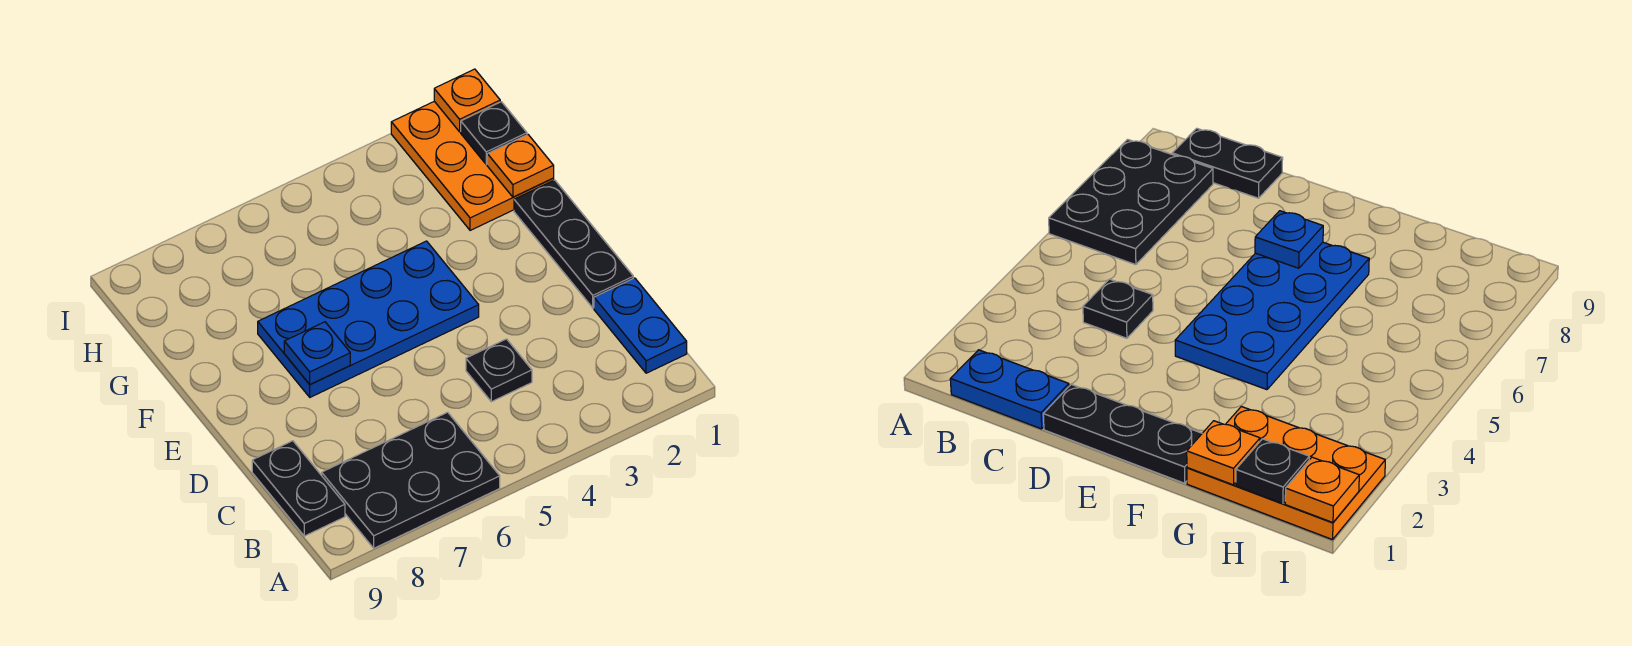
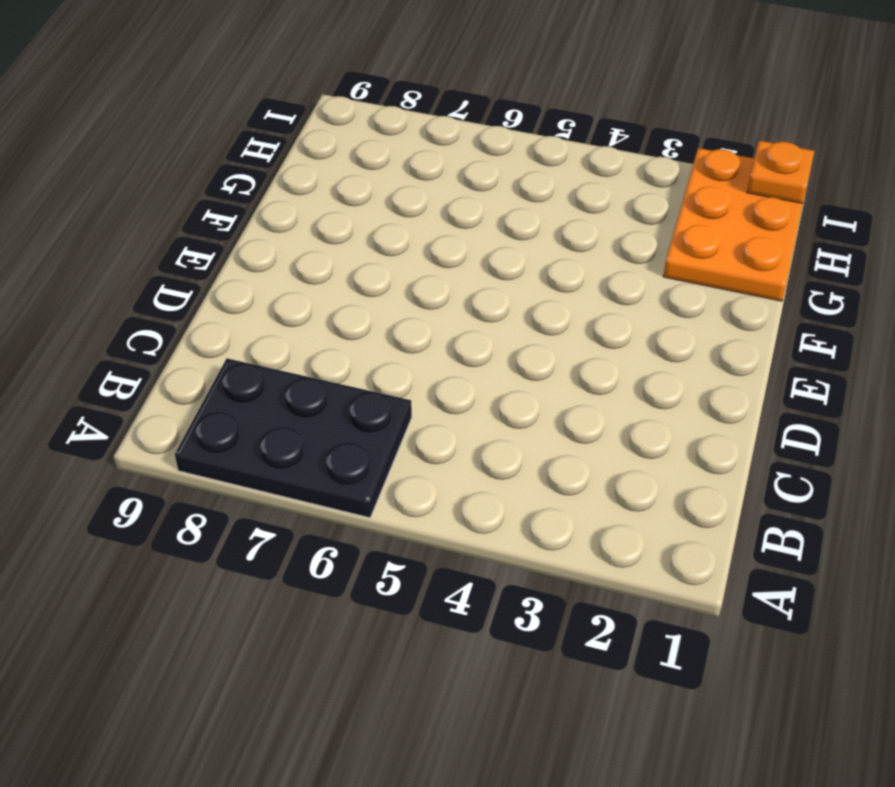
none -> blue plate B1:C1 level 1
none -> black plate B9:C9 level 1

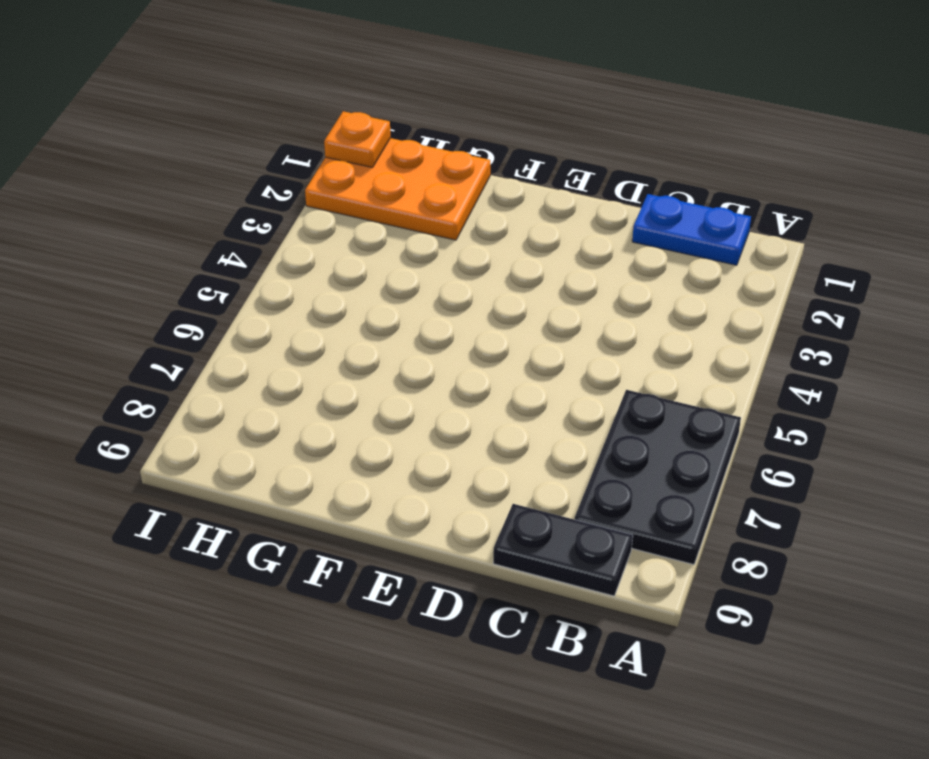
none -> black plate C4 level 1
none -> black plate D1:F1 level 1

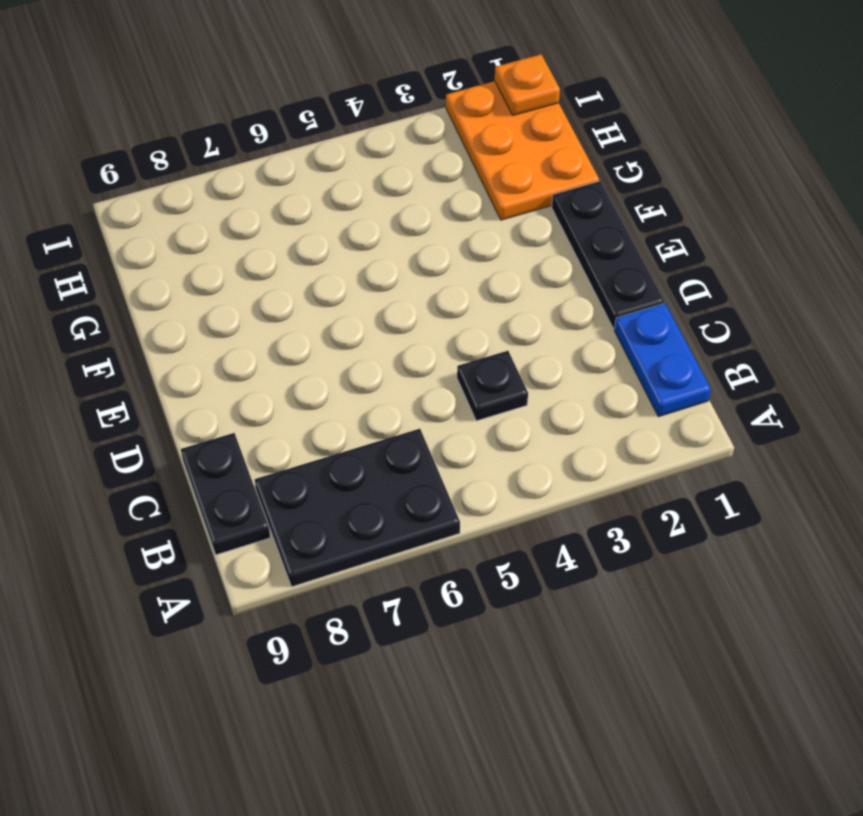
none -> blue plate E4:F7 level 1
none -> blue plate E7 level 2

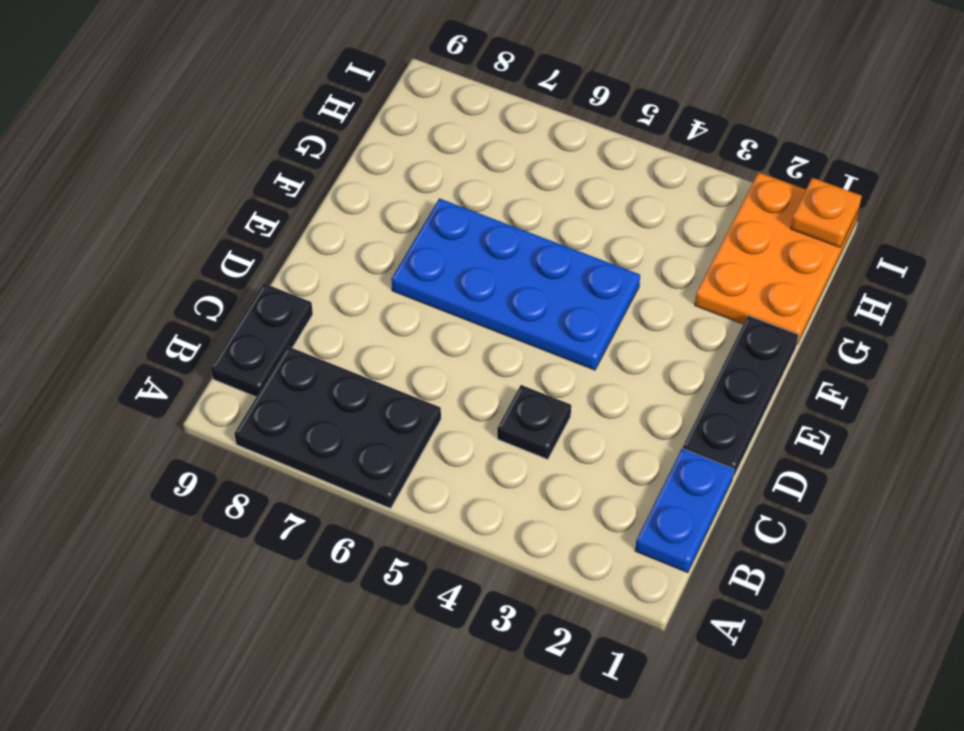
none -> blue plate E7 level 2
none -> orange plate G1 level 2

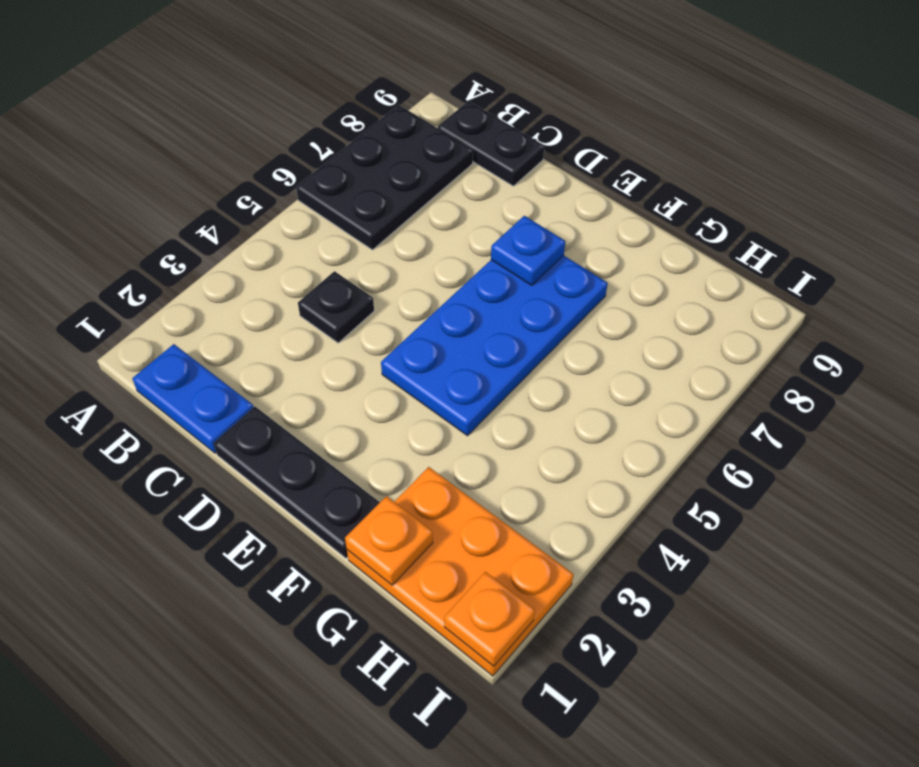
none -> black plate H1 level 2

